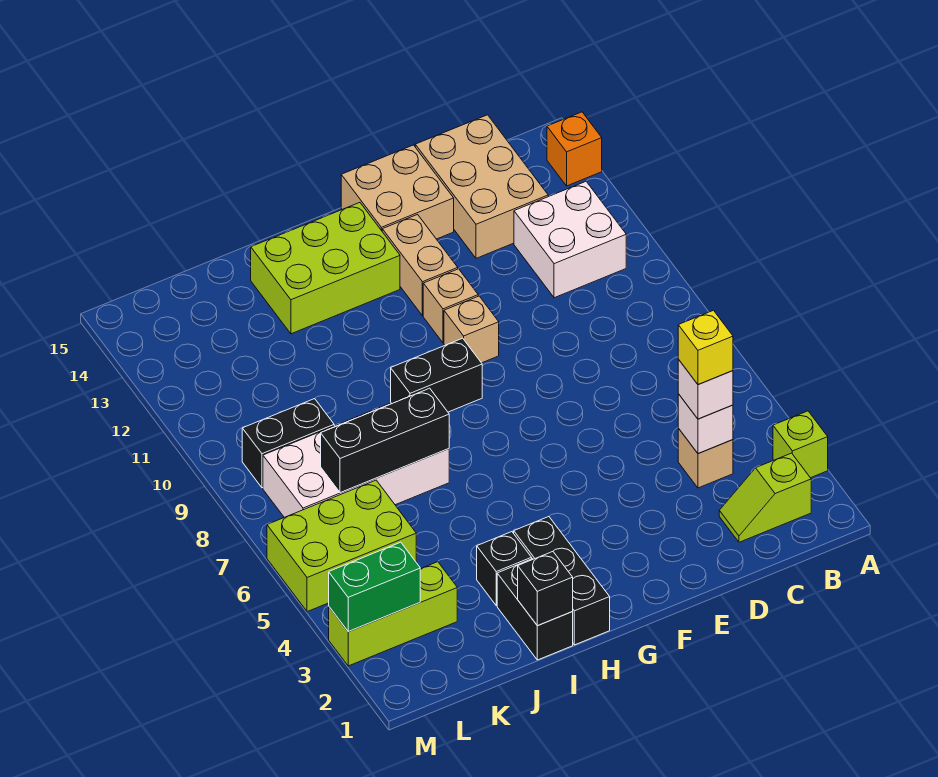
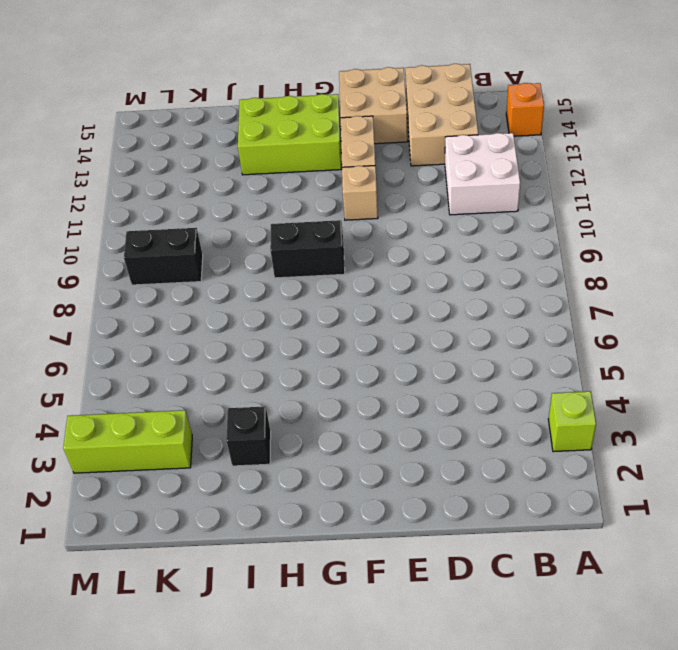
none -> lime slope B2:C2 level 1 top B
none -> tan brick C4 level 1
none -> tan brick F10 level 1

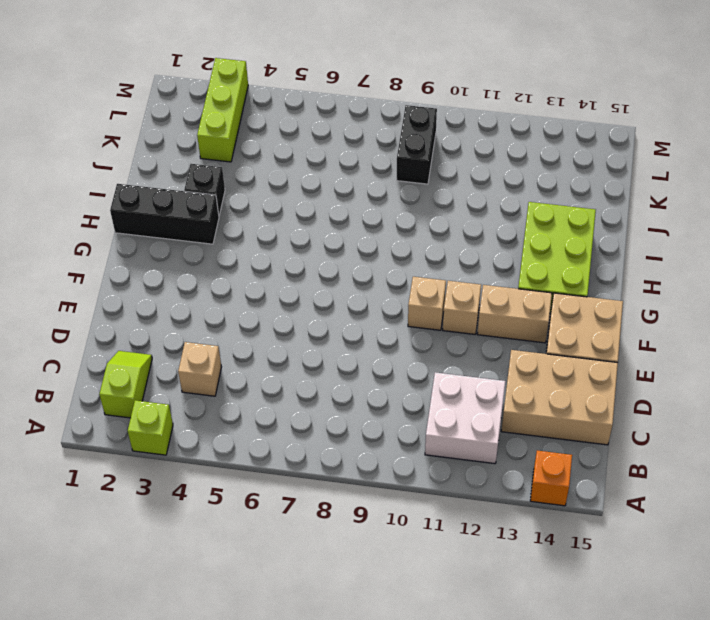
none -> black brick G9:H9 level 1
none -> black brick I1:I2 level 1
none -> white brick I7:L8 level 1

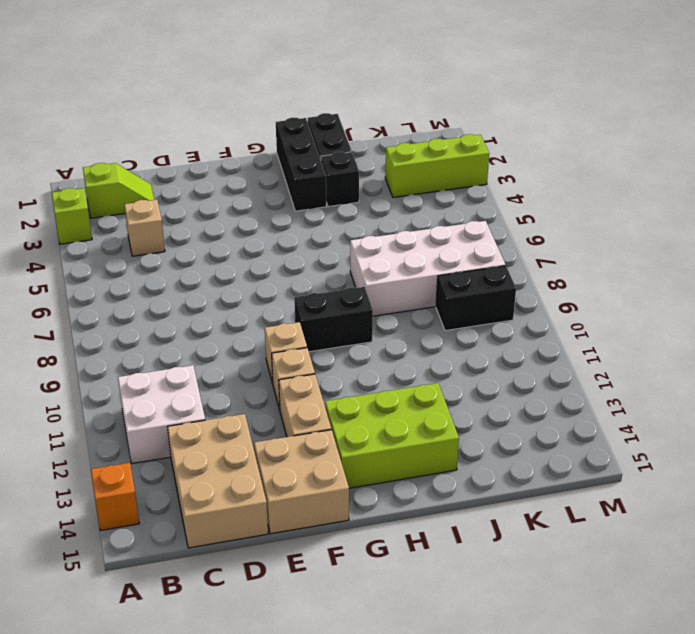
none -> lime brick K5:M6 level 1
none -> white brick C4 level 2
none -> black brick I1 level 2

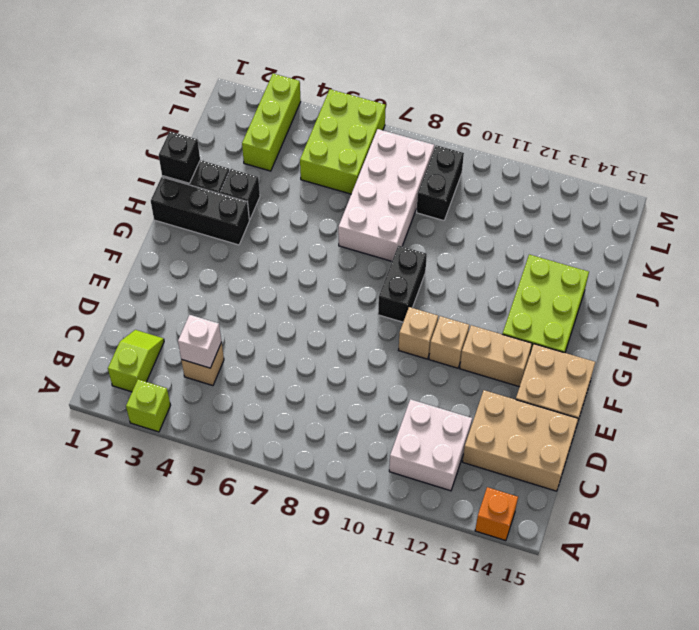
none -> black brick I7:K7 level 2
none -> green brick L3:M3 level 2
none -> white brick C4 level 3

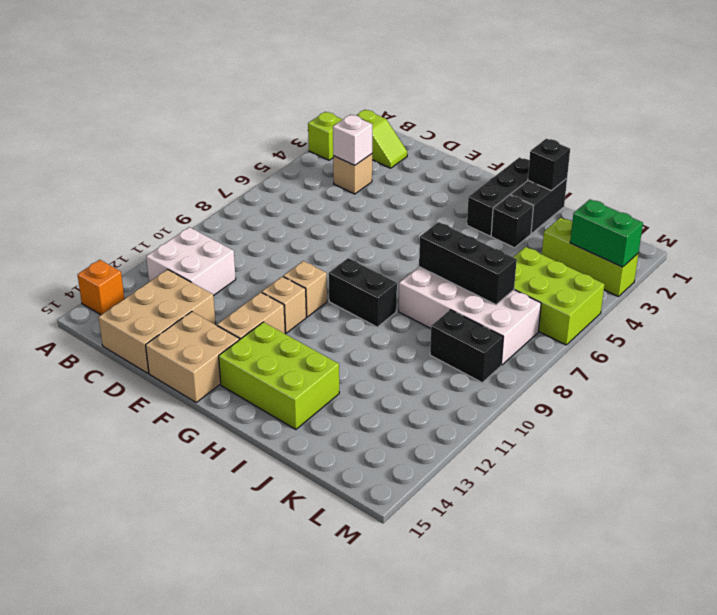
none -> white brick C4 level 3
none -> yellow brick C4 level 4

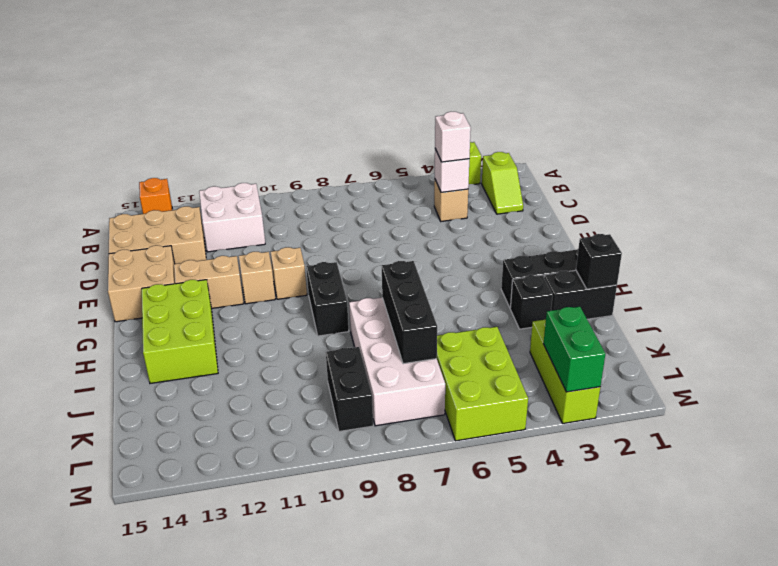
none -> yellow brick C4 level 4

